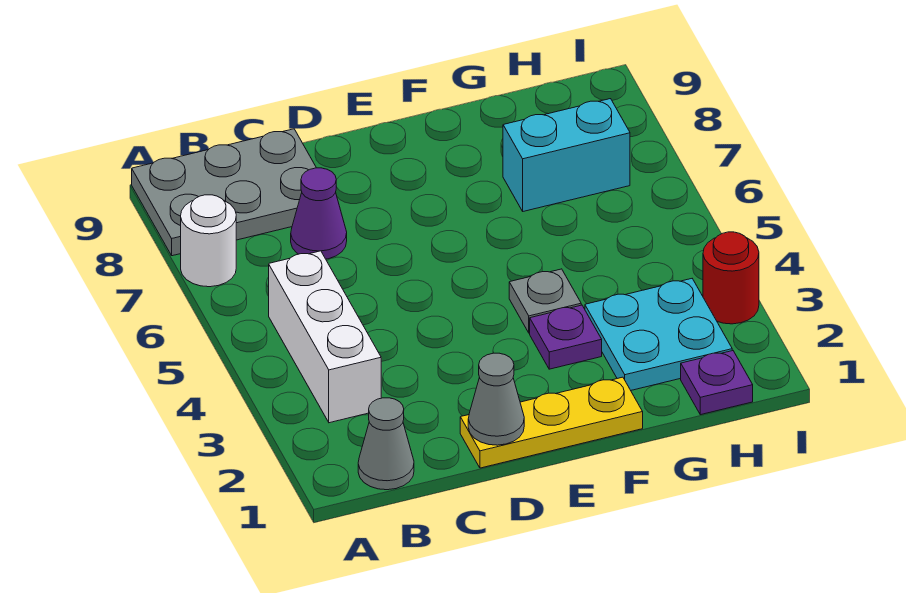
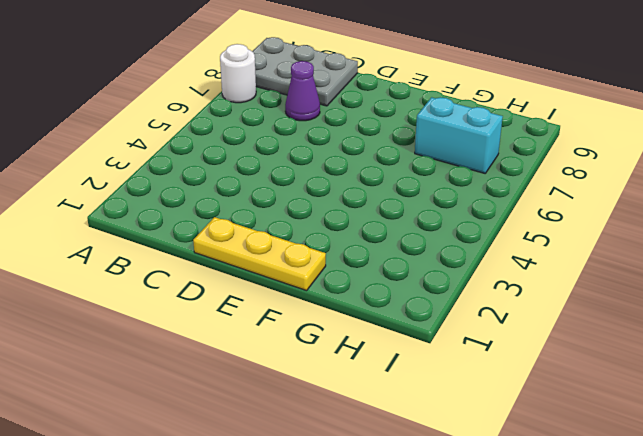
none -> grey cone B1 level 1
none -> white brick B3:B5 level 1
none -> purple plate F3 level 1

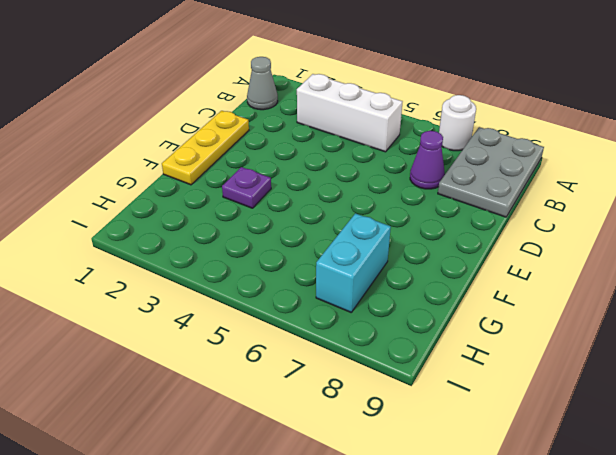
none -> grey plate F4 level 1
none -> cyan plate G2:H3 level 1
none -> purple plate H1 level 1

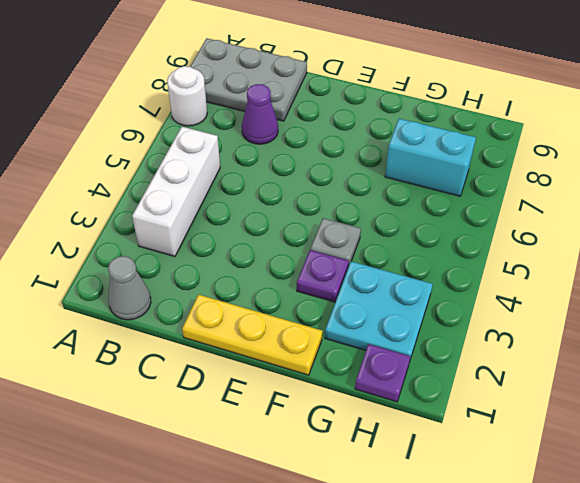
none -> red round brick I3 level 1
none -> grey cone D1 level 2

